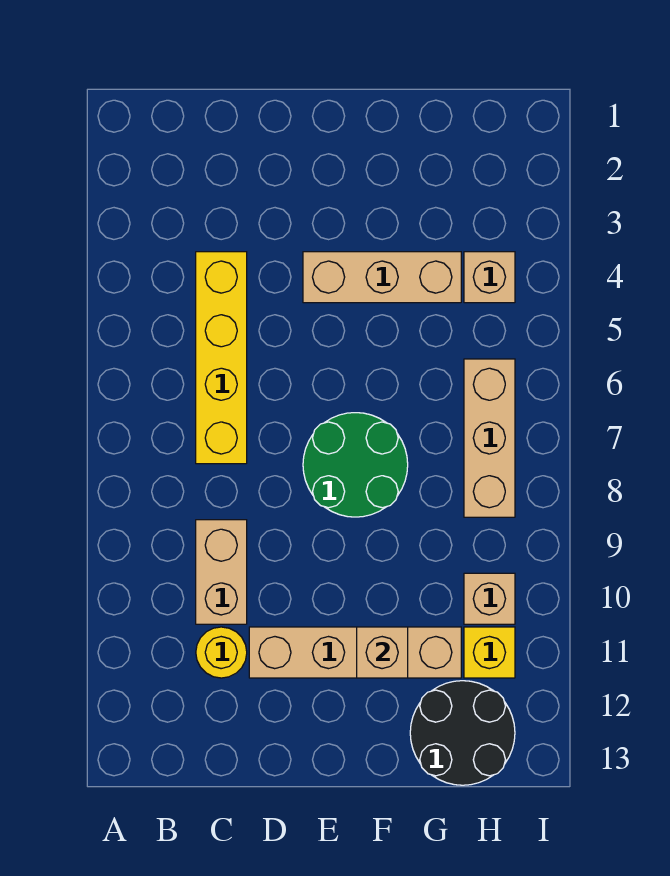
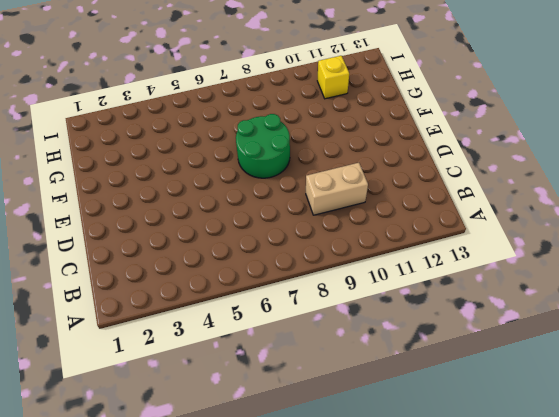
none -> yellow brick C4:C7 level 1
none -> yellow round brick C11 level 1
none -> tan brick D11:G11 level 1

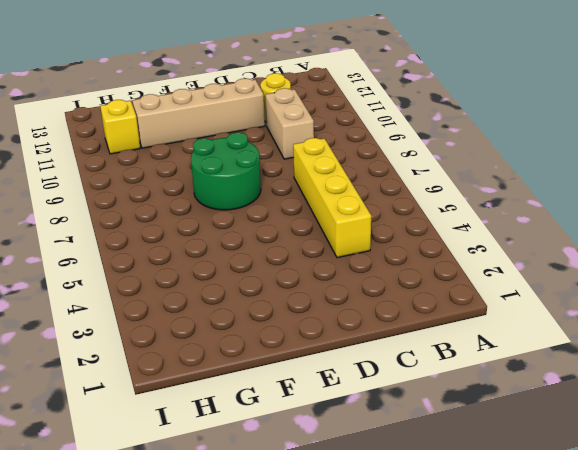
none -> tan brick E4:G4 level 1
none -> black round brick G12:H13 level 1
none -> tan brick H4 level 1

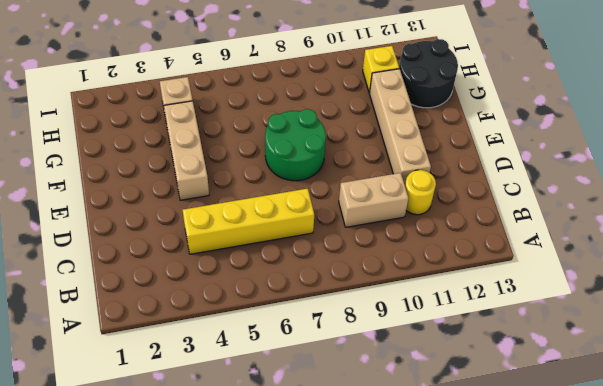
none -> tan brick H6:H8 level 1
none -> tan brick H10 level 1
none -> tan brick F11 level 2

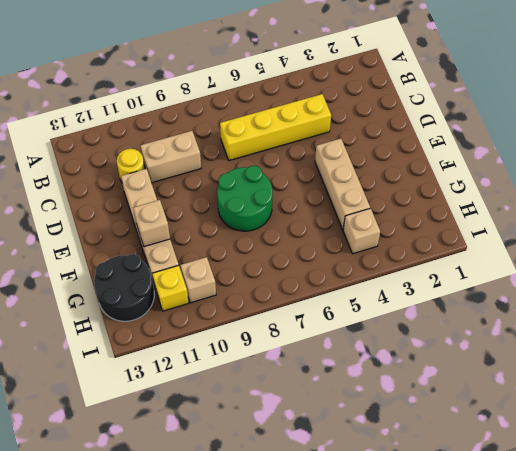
none -> tan brick H6:H8 level 1

